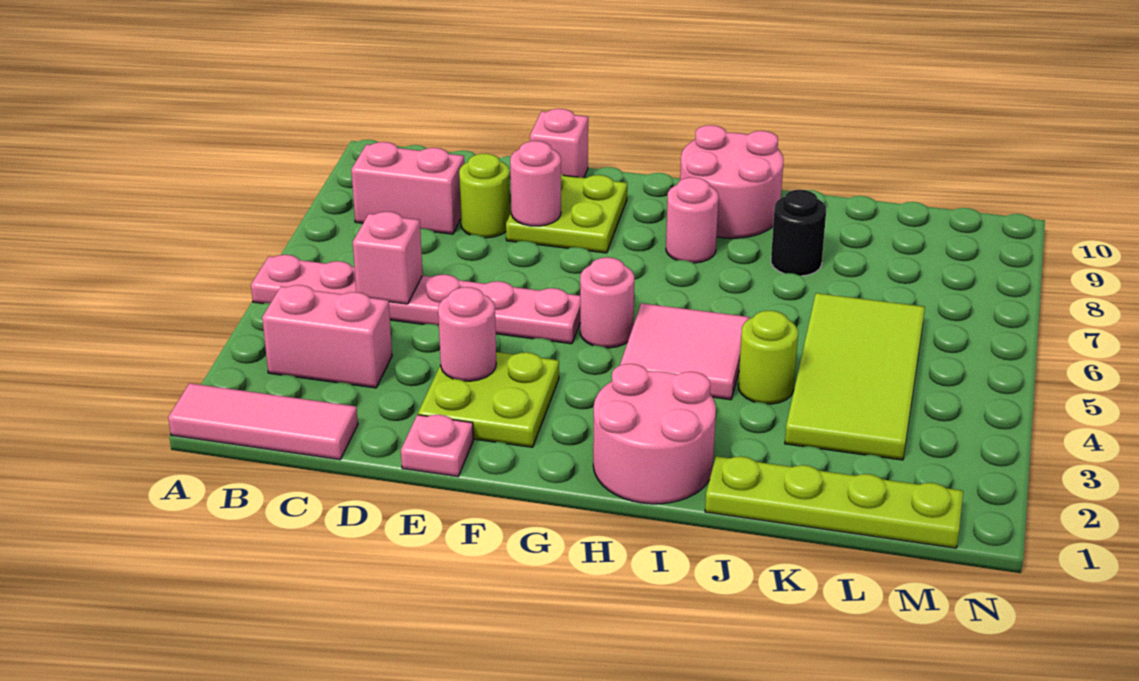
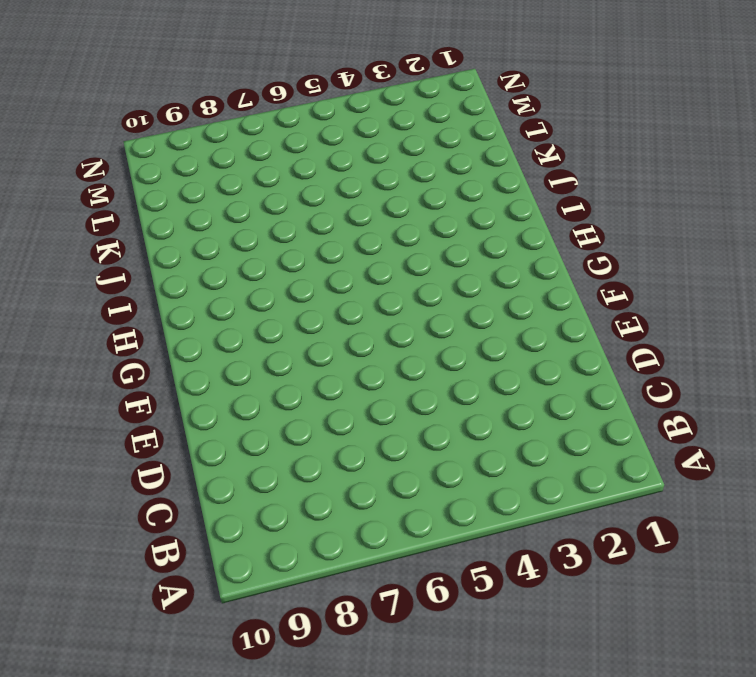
none -> pink tile A1:C1 level 1
none -> pink plate A5:F5 level 1
none -> pink brick B3:C3 level 1

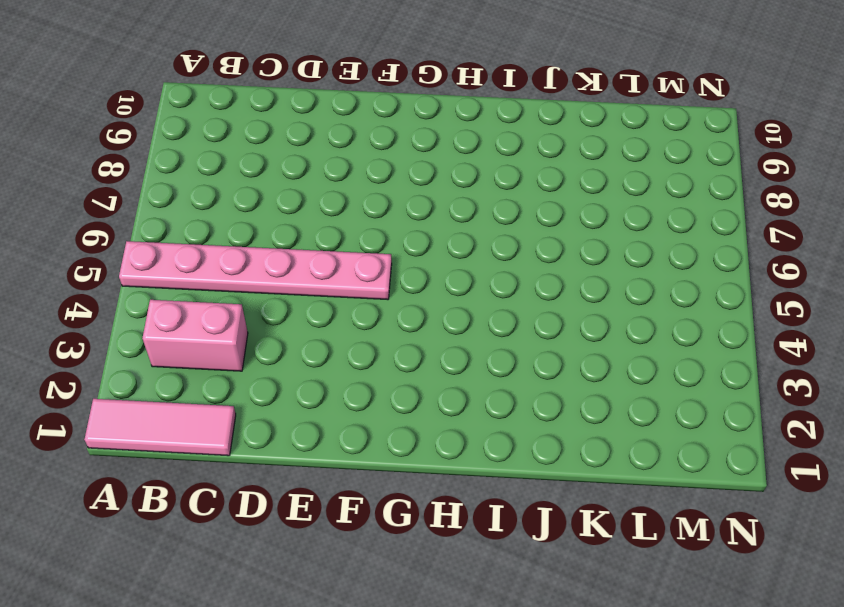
none -> pink brick B8:C8 level 1
none -> lime round brick D8 level 1
none -> pink plate E1 level 1

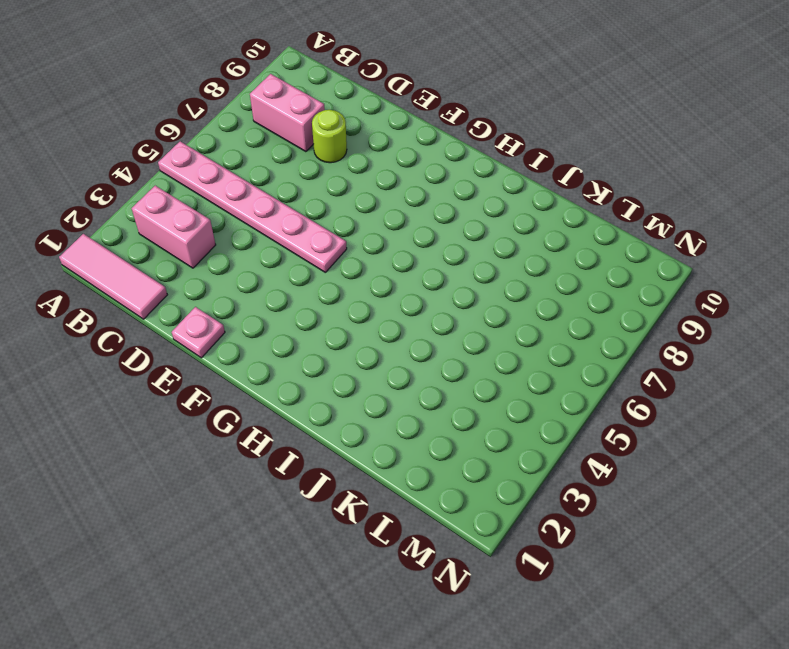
none -> lime plate E2:F3 level 1
none -> lime plate E8:F9 level 1
none -> pink brick E10 level 1

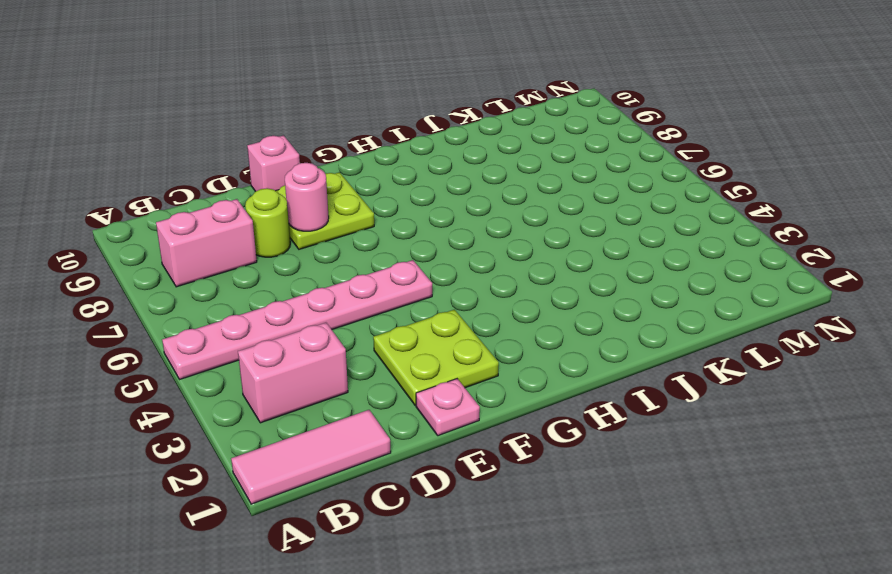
none -> pink round brick G5 level 1
none -> pink round brick H1:I2 level 1
none -> pink tile H4:I5 level 1

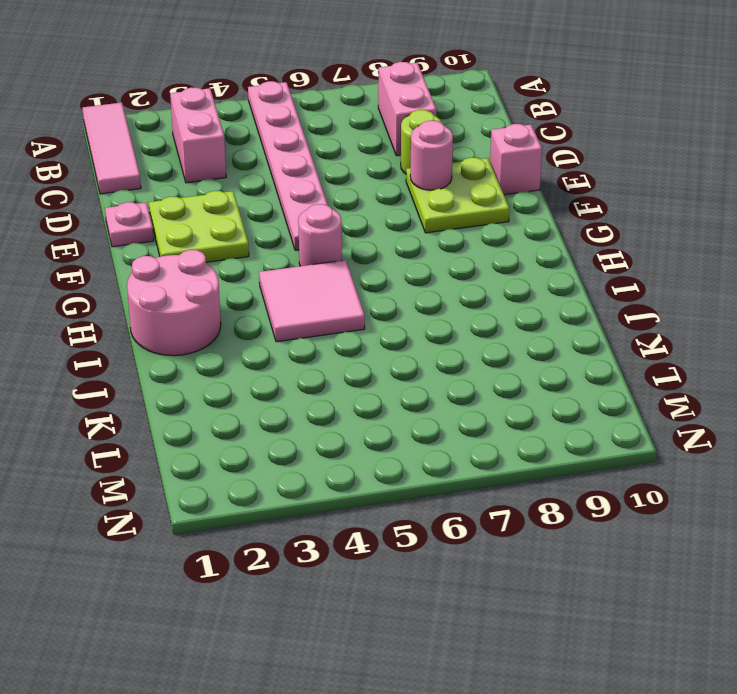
none -> pink round brick H8 level 1
none -> pink round brick H9:I10 level 1
none -> lime plate J1:M1 level 1

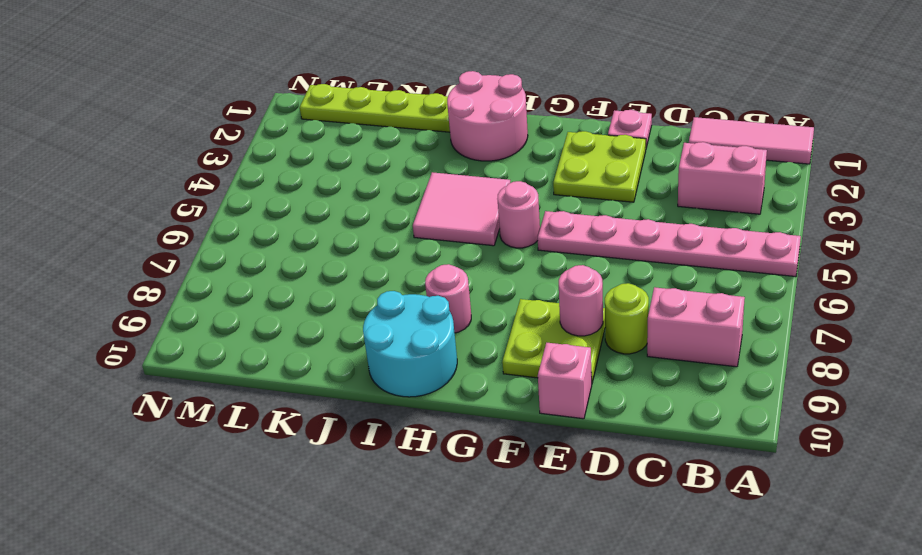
cyan round brick H9:I10 level 1 -> pink round brick H9:I10 level 1
none -> lime round brick J4 level 1
none -> black round brick J8 level 1
none -> lime tile K3:L6 level 1

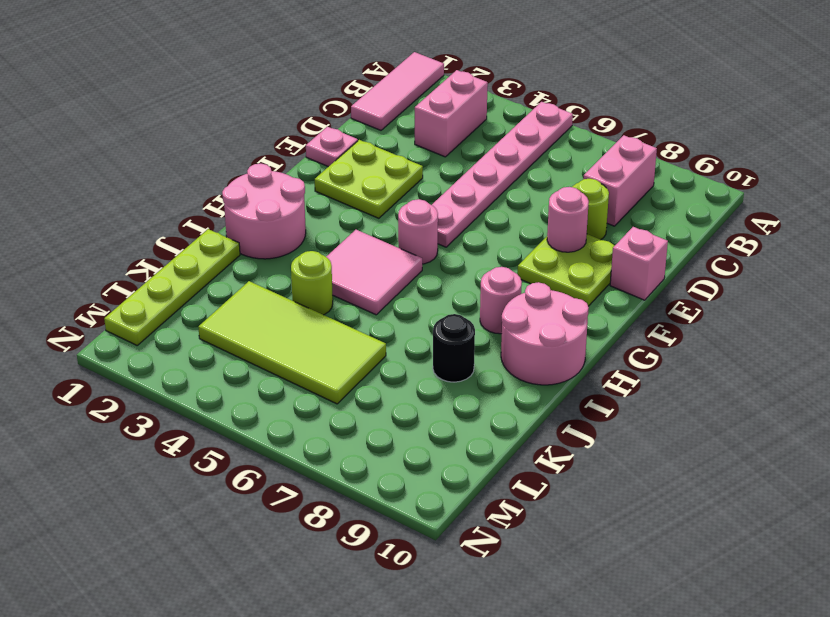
none -> pink brick C5 level 2
none -> pink round brick E3 level 2

